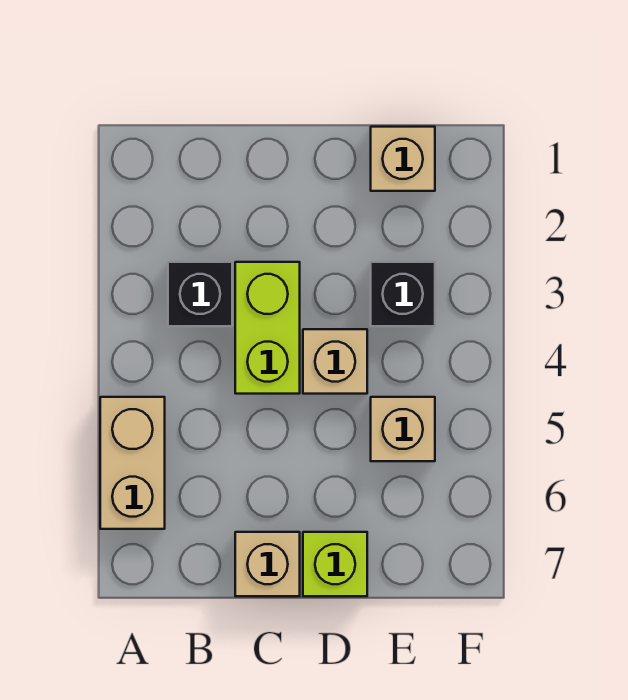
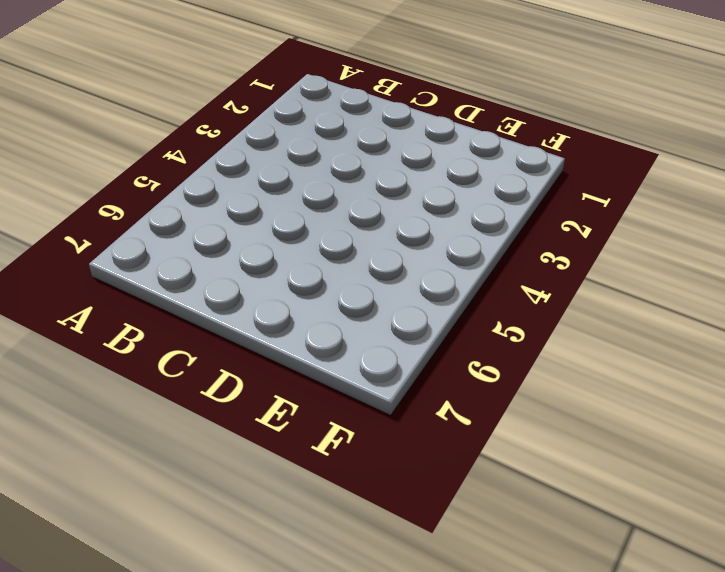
none -> tan brick A5:A6 level 1
none -> black brick B3 level 1

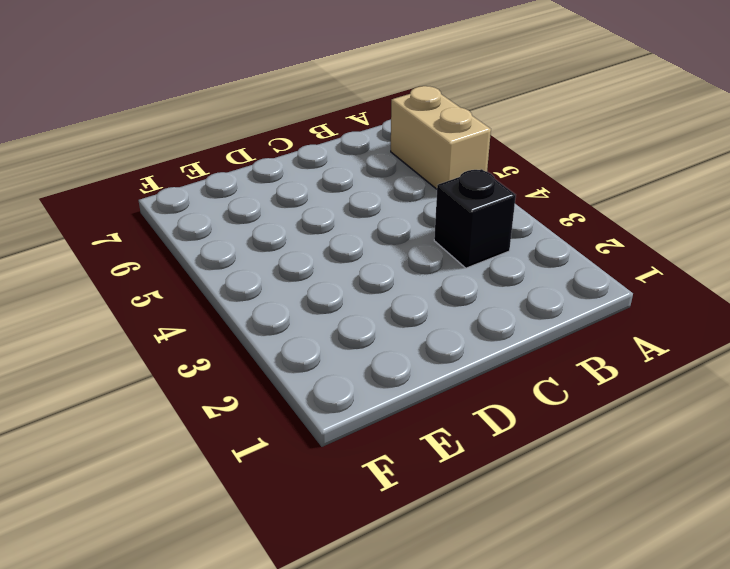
none -> lime brick C3:C4 level 1
none -> tan brick C7 level 1

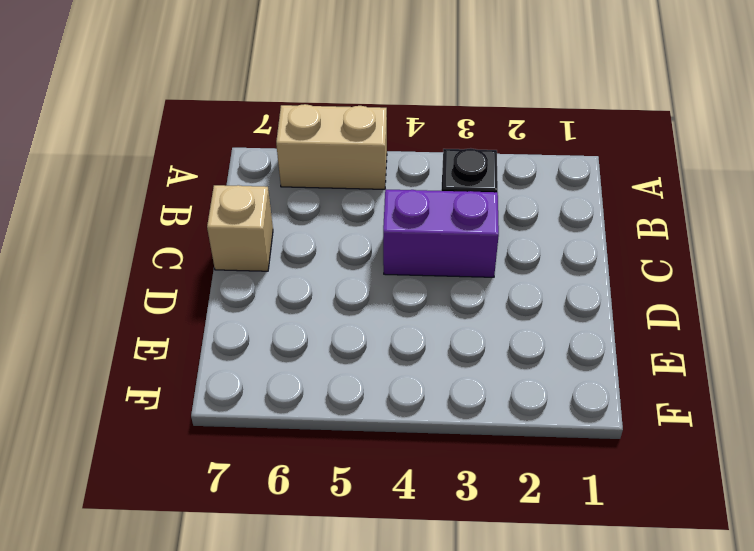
purple brick C3:C4 level 1 -> lime brick C3:C4 level 1
none -> tan brick D4 level 1
none -> lime brick D7 level 1

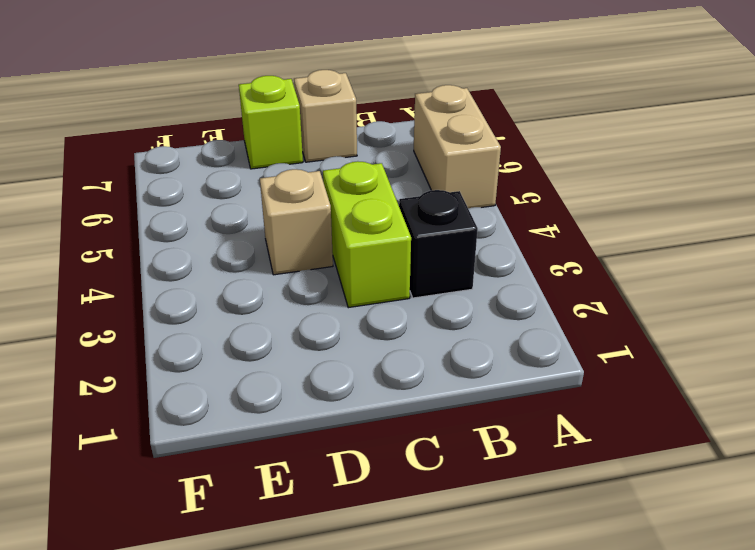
none -> tan brick E1 level 1
none -> black brick E3 level 1

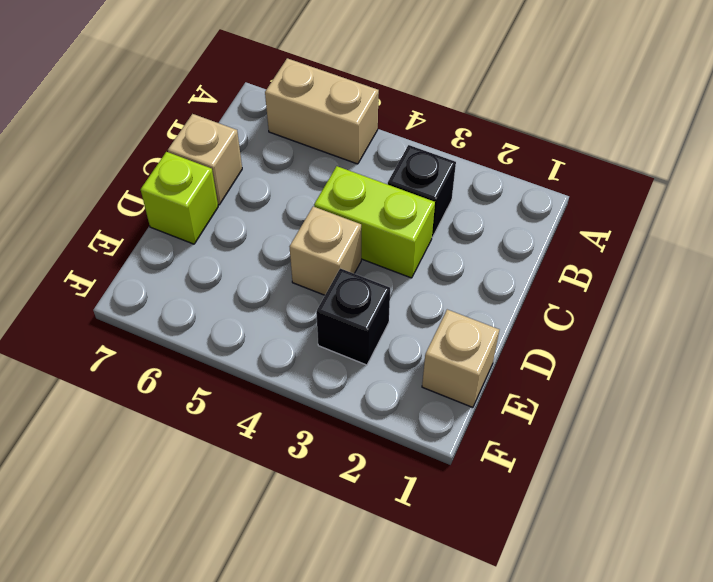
none -> tan brick E5 level 1

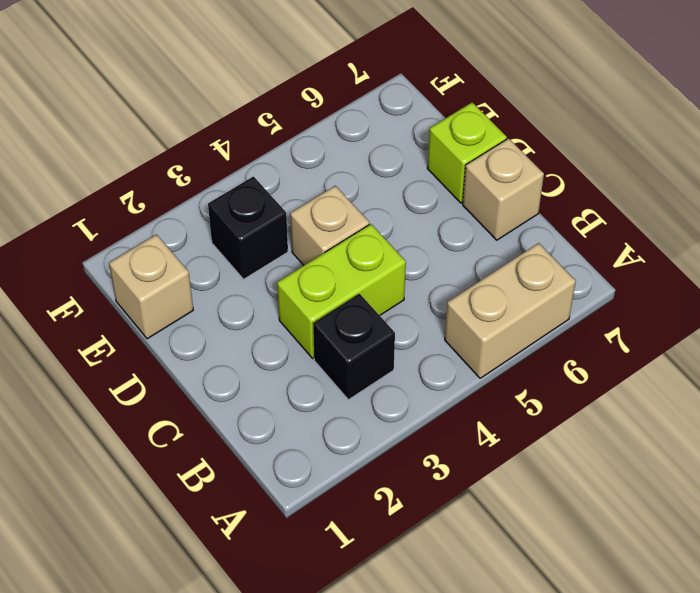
none -> tan brick E5 level 1

